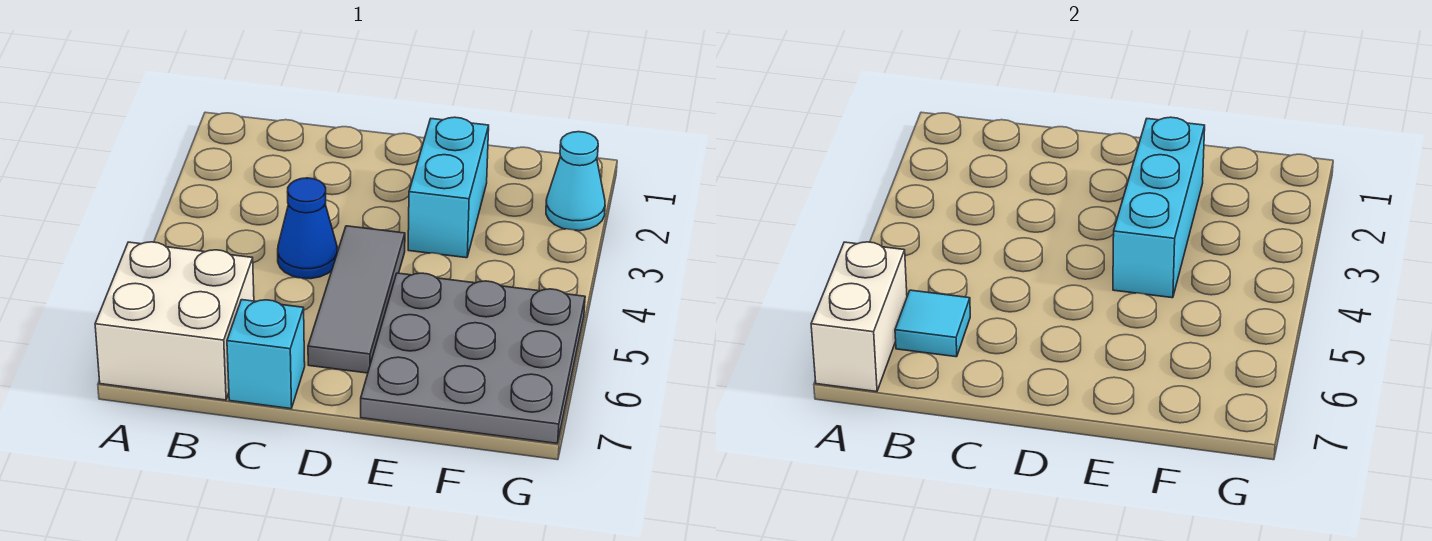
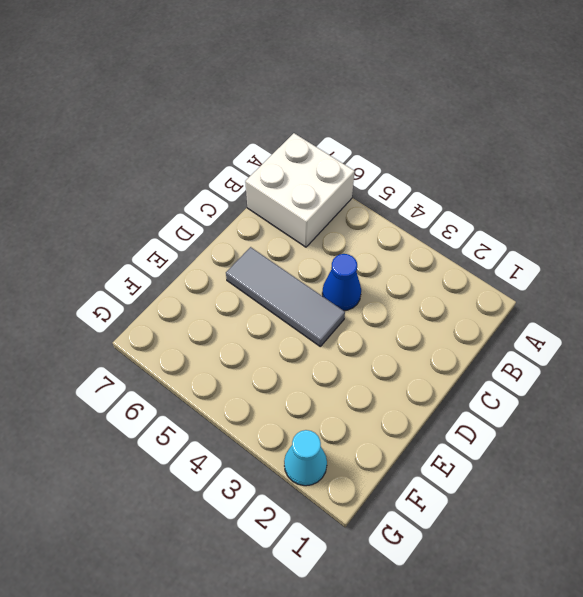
none -> cyan brick C7 level 1
none -> cyan brick E2:E3 level 1

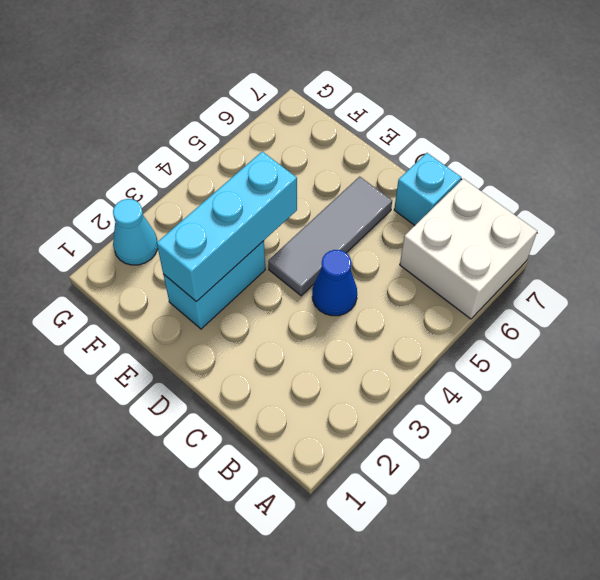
none -> grey plate E5:G7 level 1
none -> white brick A6:A7 level 2

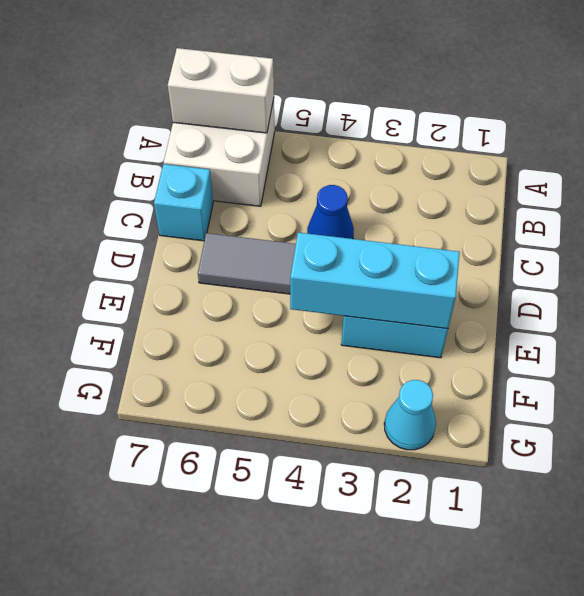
none -> grey plate E5:G7 level 1
none -> cyan tile B6 level 2

